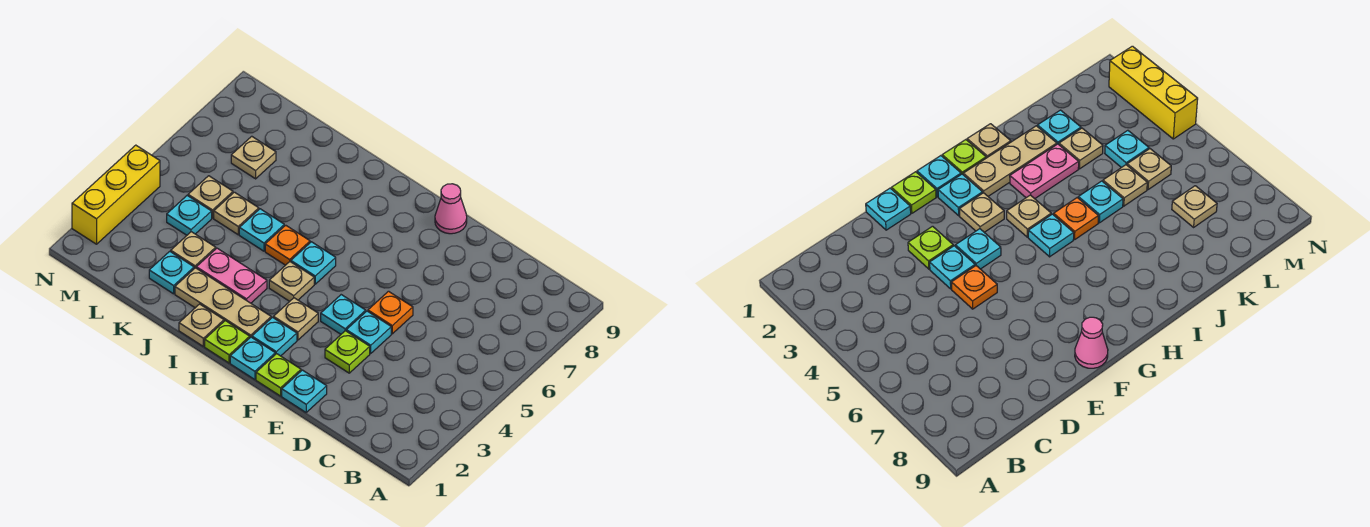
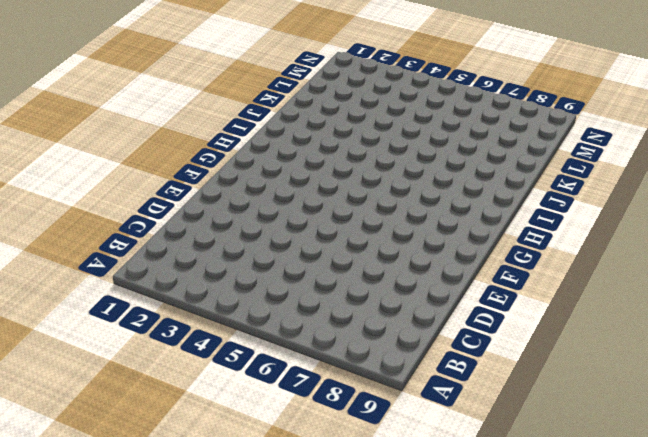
none -> cyan plate E1 level 1
none -> lime plate E3 level 1
none -> cyan plate E4 level 1

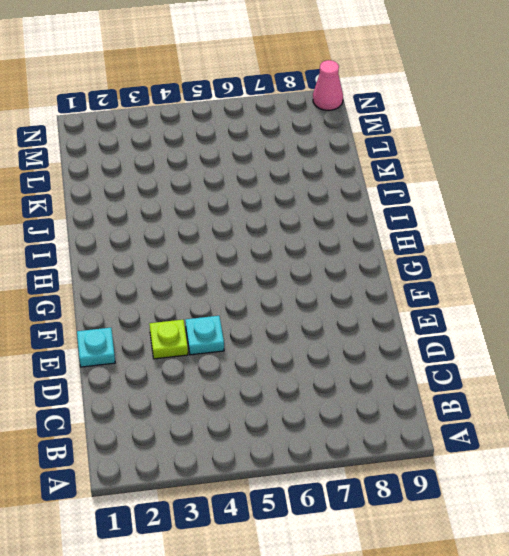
pink cone N9 level 1 -> pink cone F9 level 1
none -> orange plate E5 level 1
none -> lime plate F1 level 1
none -> cyan plate F4 level 1

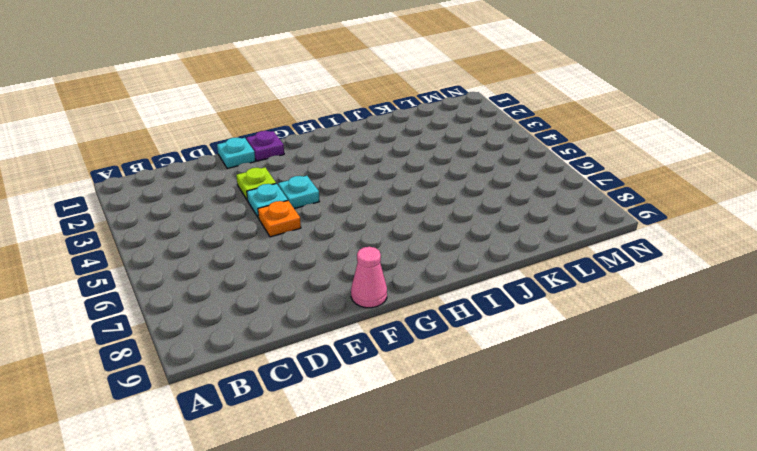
purple plate F1 level 1 -> lime plate F1 level 1
none -> cyan plate G1 level 1
none -> cyan plate G2 level 1
none -> tan plate G3 level 1

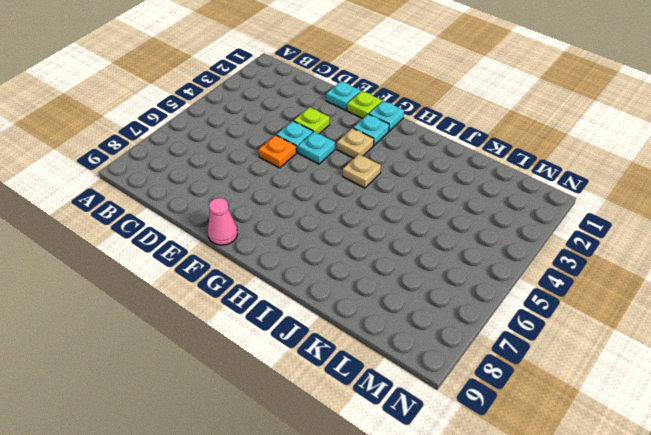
none -> lime plate H1 level 1
none -> tan plate H2:J2 level 1
none -> cyan plate H5 level 1

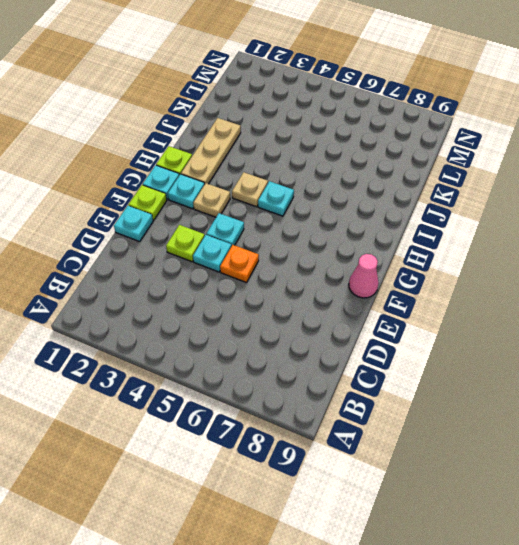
none -> tan plate I1 level 1
none -> pink plate I3:J3 level 1
none -> orange plate I5 level 1

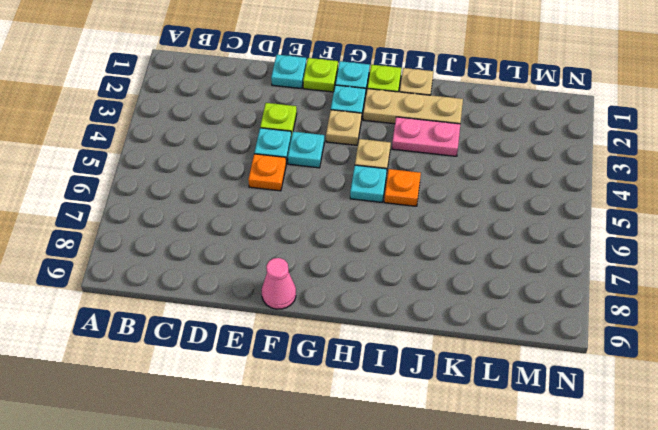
none -> cyan plate J5 level 1
none -> cyan plate K2 level 1
none -> tan plate K3 level 1

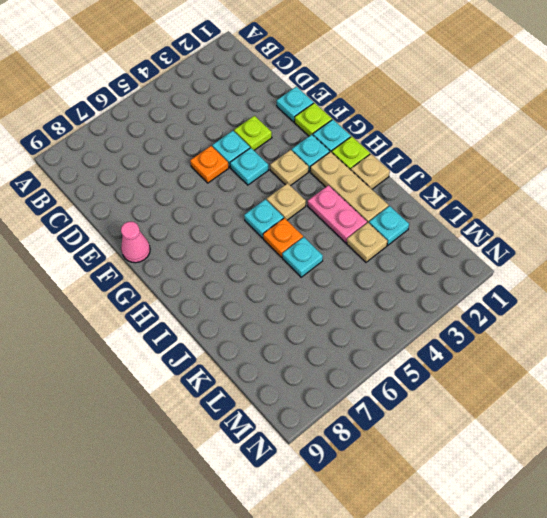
none -> tan plate K5 level 1
none -> cyan plate L4 level 1
none -> tan plate L5 level 1

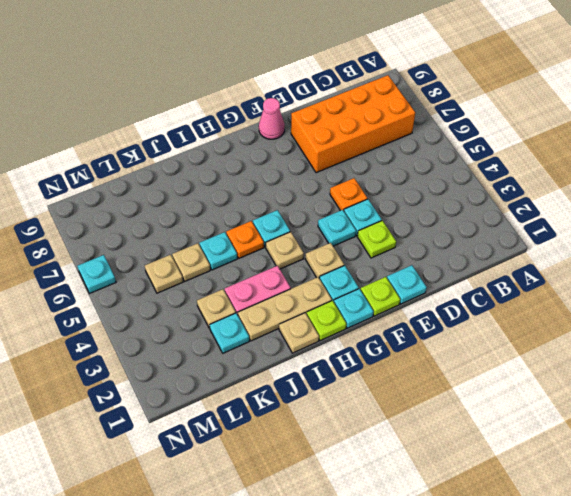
orange brick B7:E8 level 1 -> none
cyan plate N6 level 1 -> cyan plate L4 level 1
none -> tan plate L7 level 1
none -> yellow brick N2:N4 level 1

